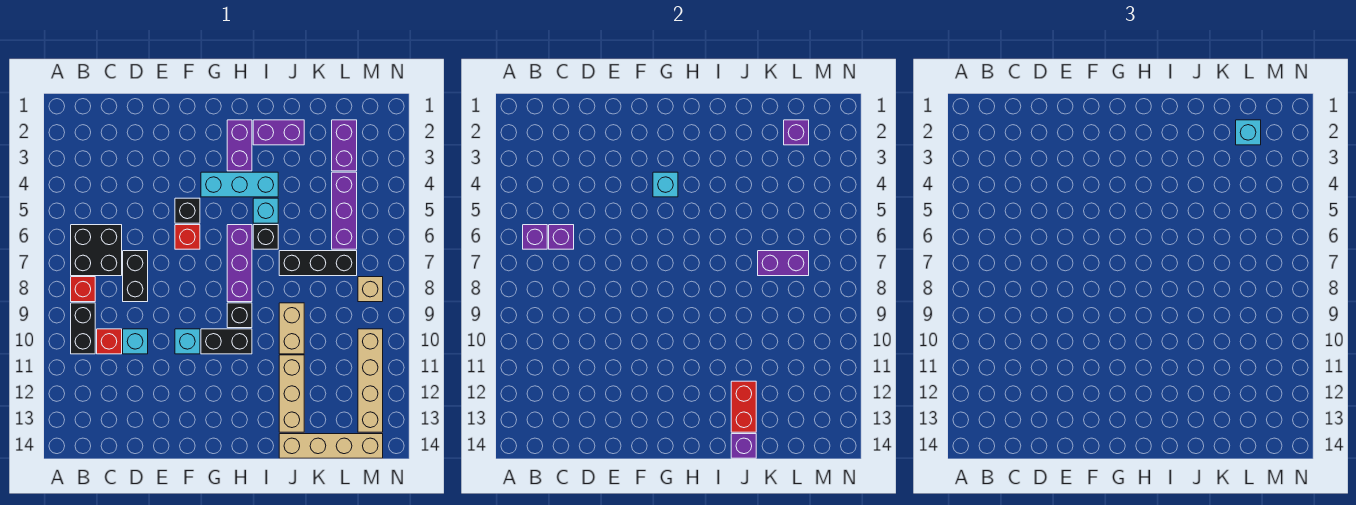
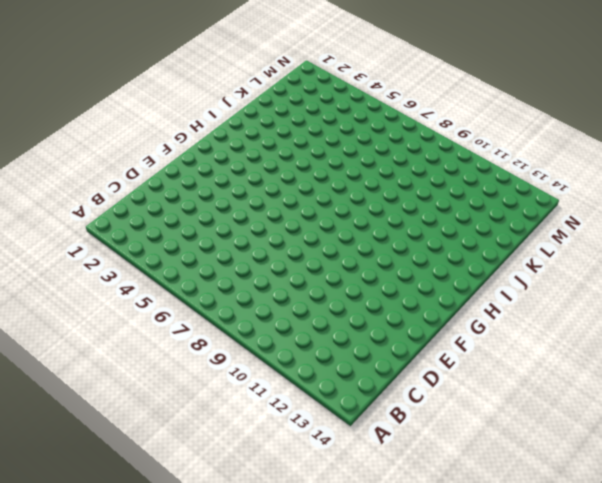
none -> black brick B6:C7 level 1
none -> red brick B8 level 1
none -> black brick B9:B10 level 1
none -> red brick C10 level 1

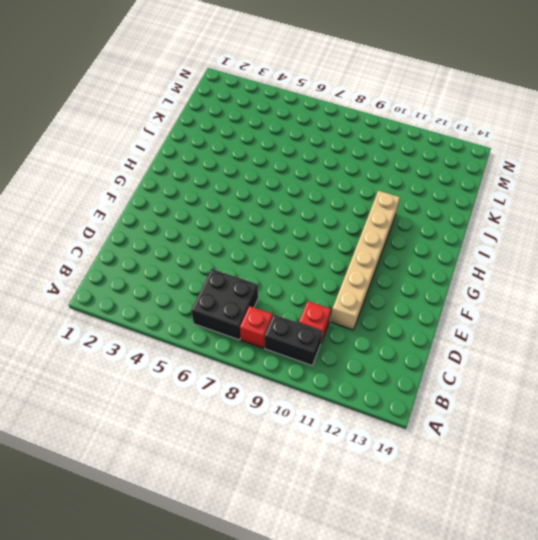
tan brick D11:I11 level 1 -> none
none -> black brick D7:D8 level 1
none -> cyan brick D10 level 1
none -> black brick F5 level 1
none -> red brick F6 level 1

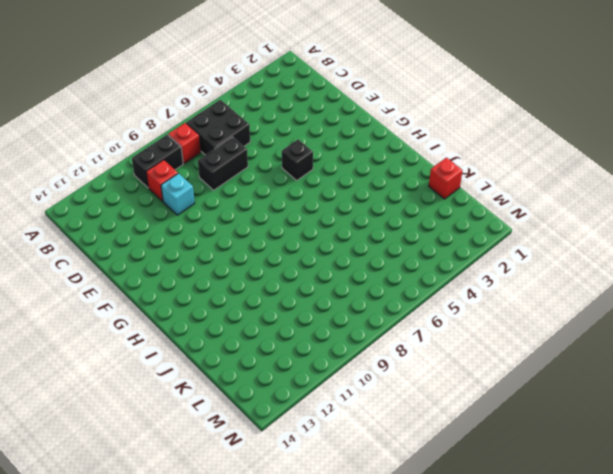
red brick K1 level 1 -> red brick F6 level 1
none -> cyan brick F10 level 1
none -> cyan brick G4:I4 level 1
none -> black brick G10:H10 level 1
none -> purple brick H2:H3 level 1

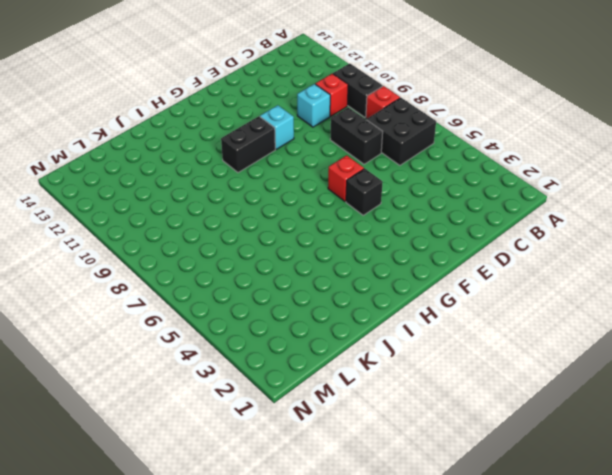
none -> cyan brick G4:I4 level 1
none -> purple brick H2:H3 level 1
none -> purple brick H6:H8 level 1
none -> black brick H9 level 1

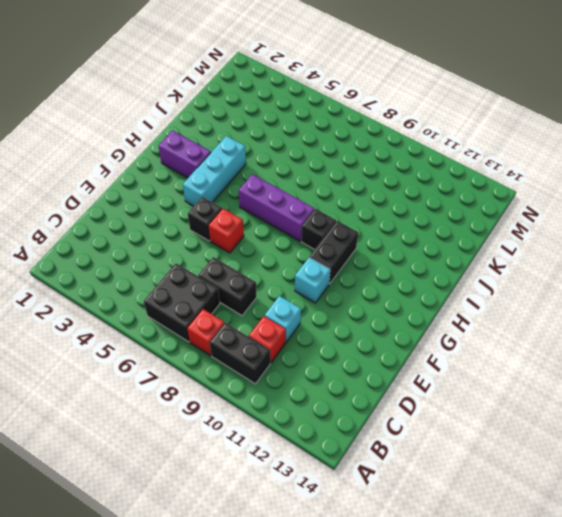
none -> purple brick I2:J2 level 1
none -> cyan brick I5 level 1
none -> black brick I6 level 1
none -> black brick J7:L7 level 1

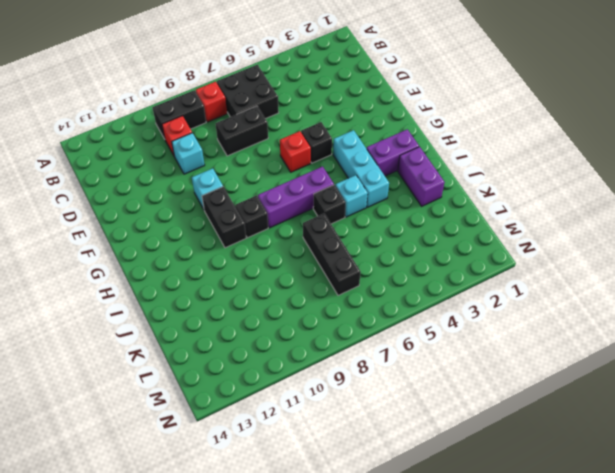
none -> tan brick J9:J10 level 1
none -> tan brick J11:J13 level 1
none -> tan brick J14:M14 level 1
none -> purple brick L2:L3 level 1

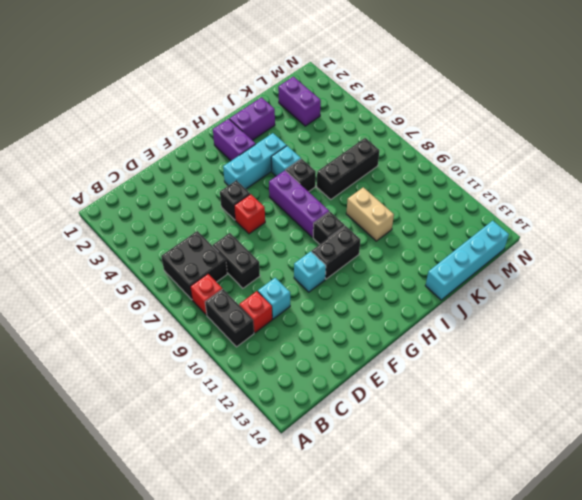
cyan brick J14:M14 level 1 -> tan brick J14:M14 level 1
none -> tan brick J11:J13 level 1
none -> purple brick L4:L6 level 1
none -> tan brick M8 level 1
none -> tan brick M10:M13 level 1

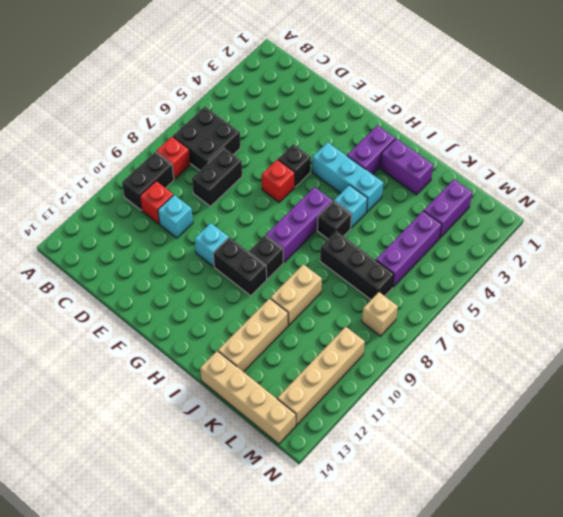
none -> purple brick B6 level 2
none -> purple brick C6 level 2
none -> cyan brick G4 level 2
none -> red brick J12:J13 level 2

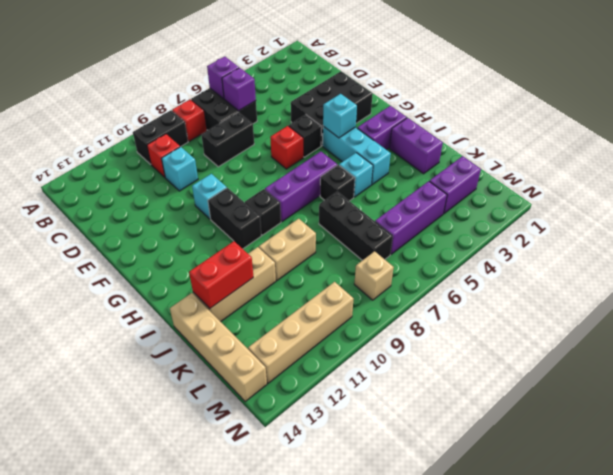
black brick E2:F4 level 1 -> none
none -> purple brick J14 level 2
none -> purple brick K7:L7 level 2
none -> purple brick L2 level 2
none -> cyan brick L2 level 3

